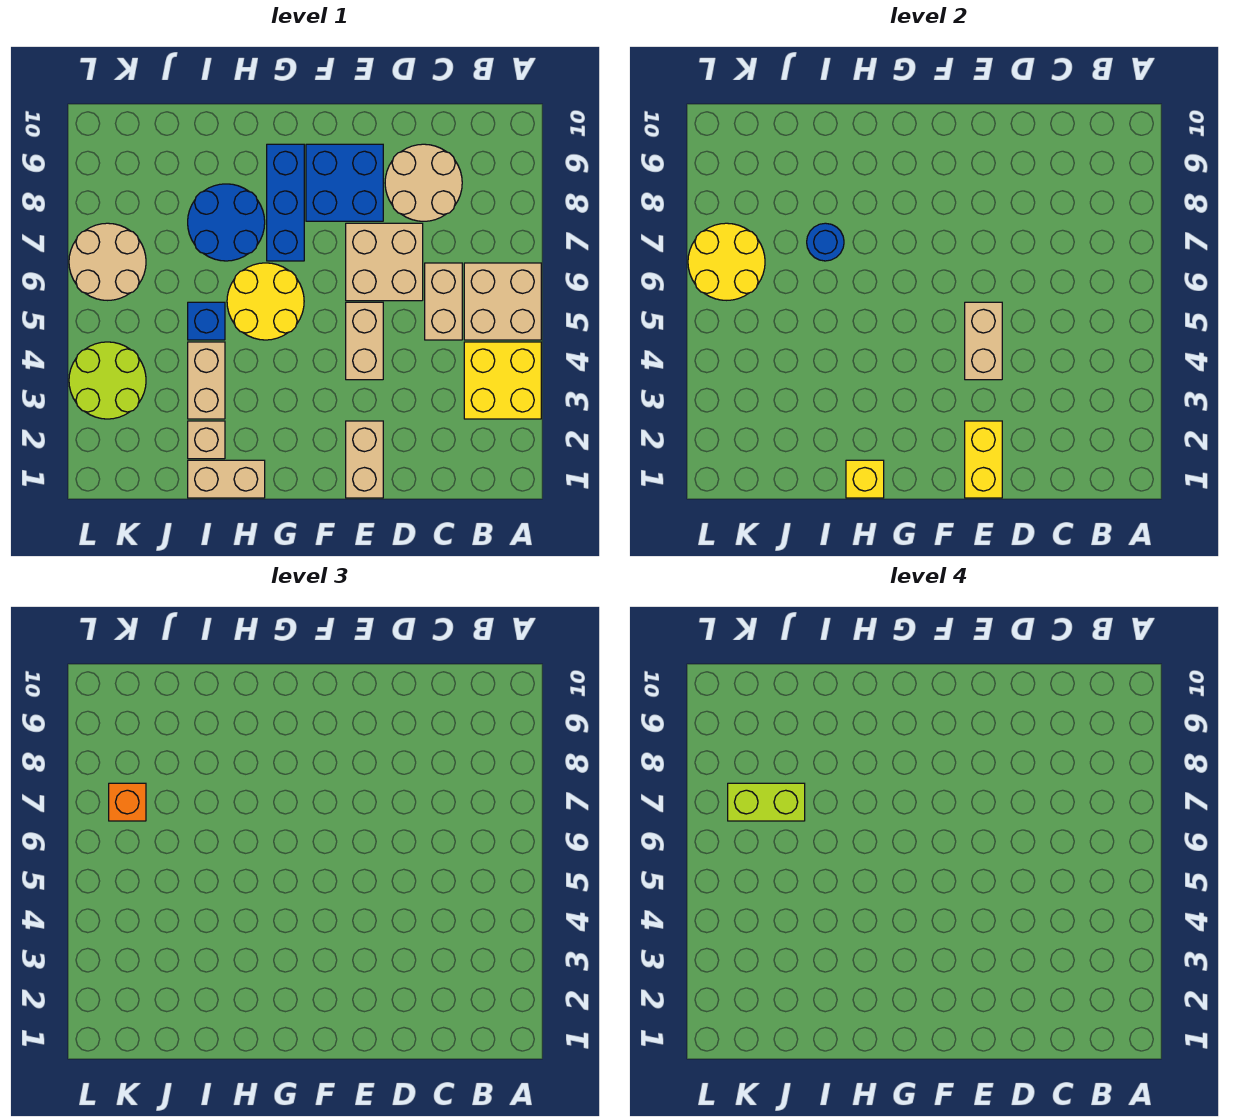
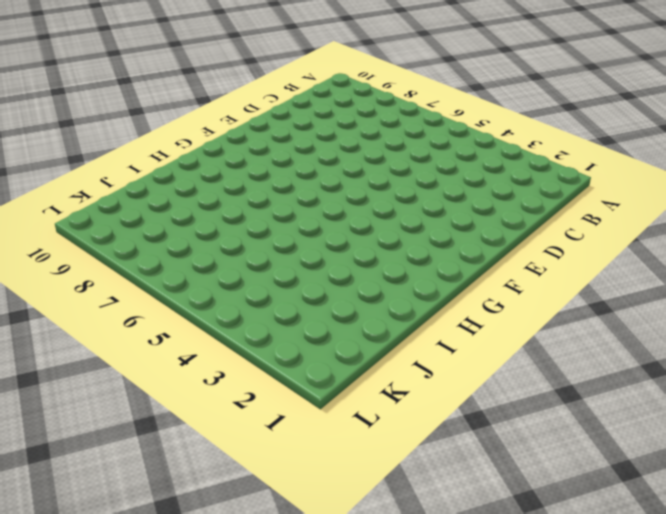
none -> yellow brick A3:B4 level 1
none -> tan brick A5:B6 level 1
none -> tan brick C5:C6 level 1

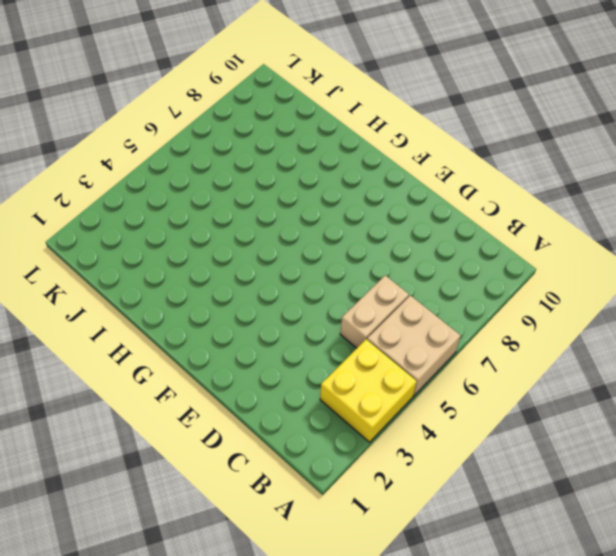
none -> tan round brick C8:D9 level 1
none -> tan brick D6:E7 level 1
none -> tan brick E1:E2 level 1

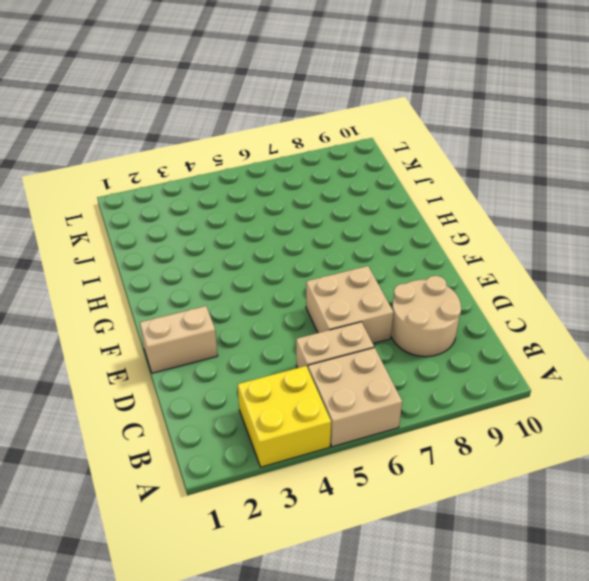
none -> tan brick E4:E5 level 1
none -> blue brick E8:F9 level 1
none -> yellow round brick G5:H6 level 1

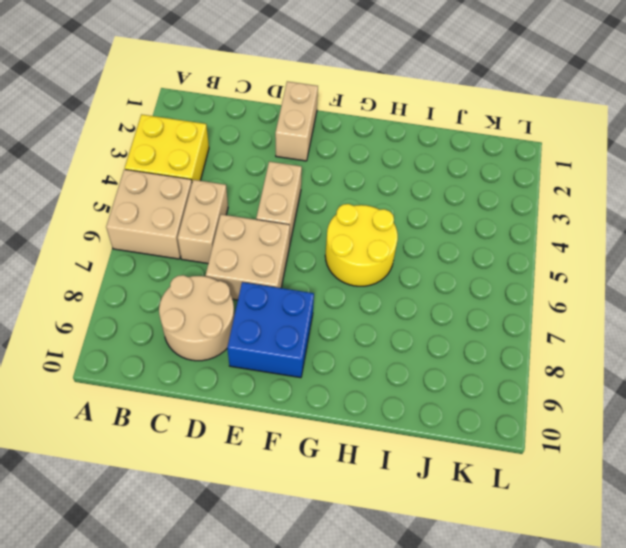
none -> blue brick G7:G9 level 1
none -> tan brick H1:I1 level 1
none -> blue round brick H7:I8 level 1

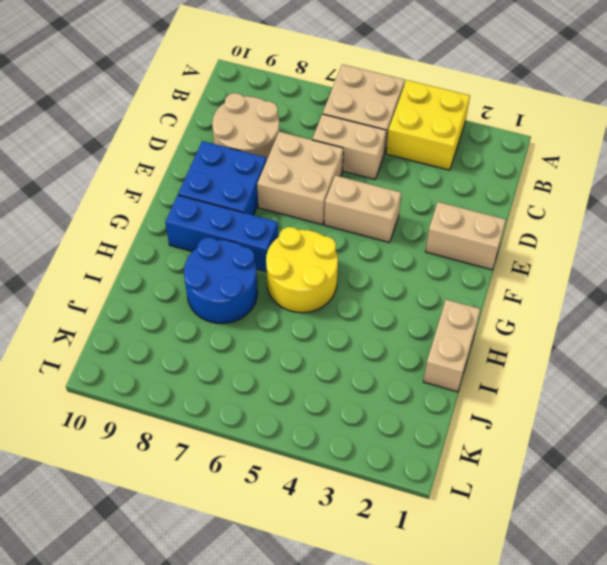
none -> tan brick I2 level 1
none -> tan brick I3:I4 level 1
none -> blue brick I5 level 1

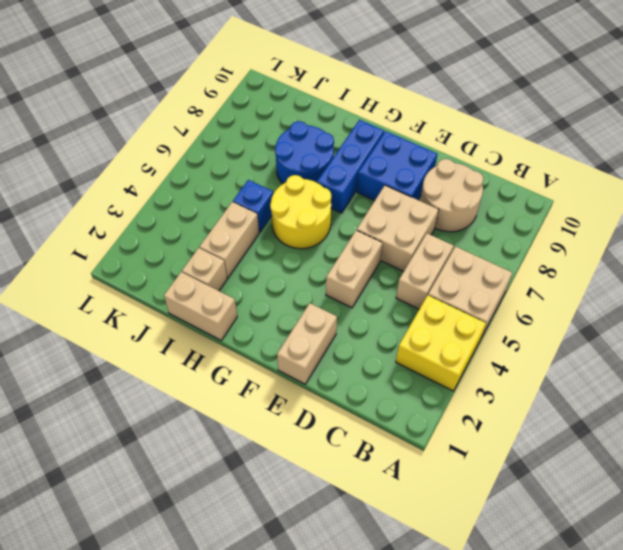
none -> lime round brick K3:L4 level 1
none -> tan round brick K6:L7 level 1
none -> yellow brick E1:E2 level 2

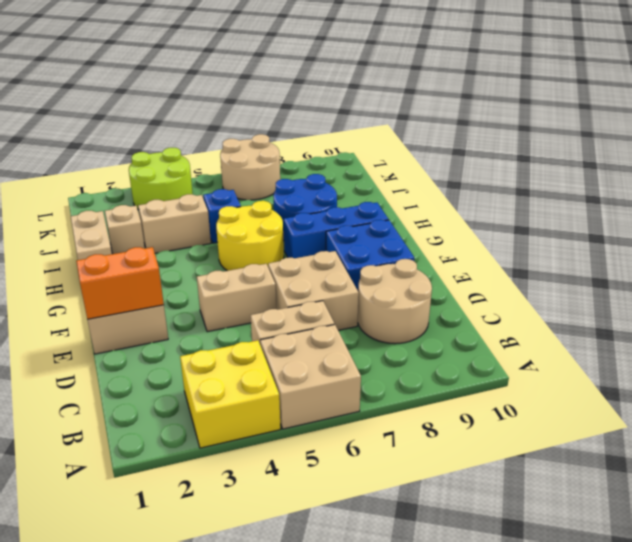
orange brick E1:E2 level 2 -> yellow brick E1:E2 level 2
none -> tan brick E4:E5 level 2
none -> yellow brick H1 level 2
none -> blue round brick I7 level 2

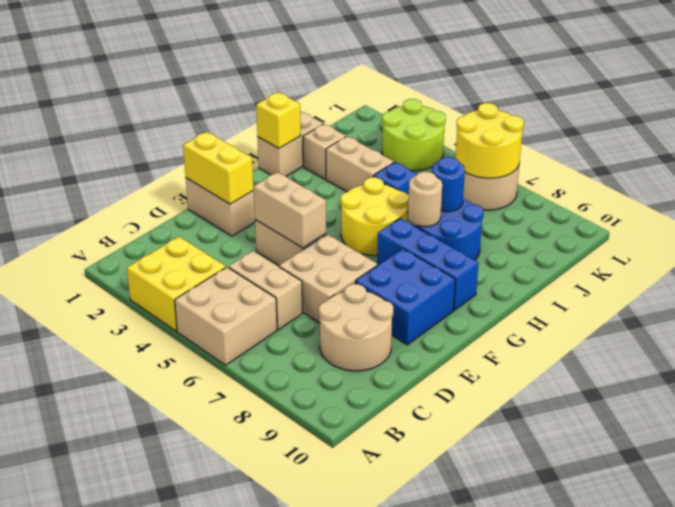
tan round brick H7 level 2 -> none
none -> orange brick K7 level 3
none -> lime brick J7:K7 level 4

